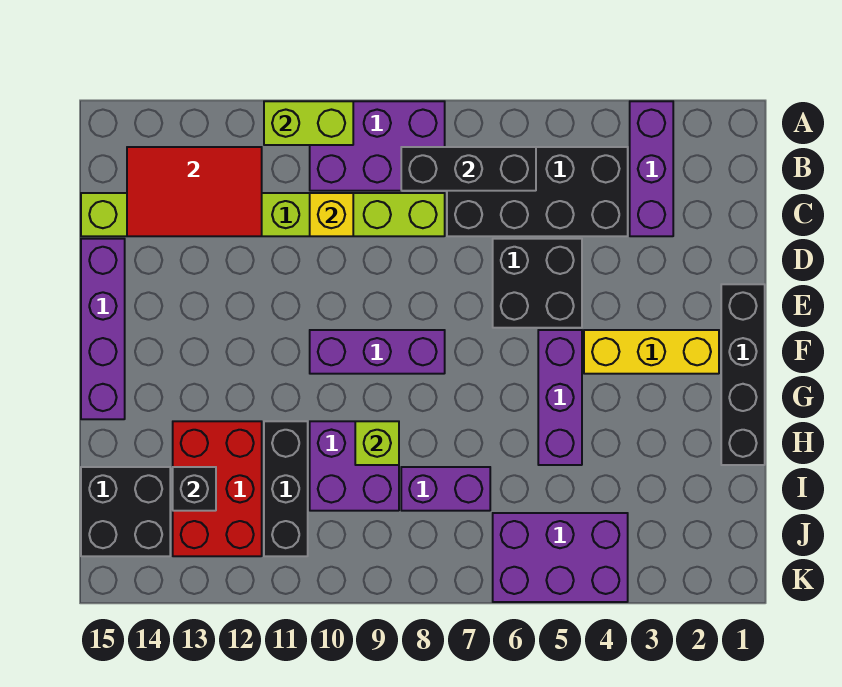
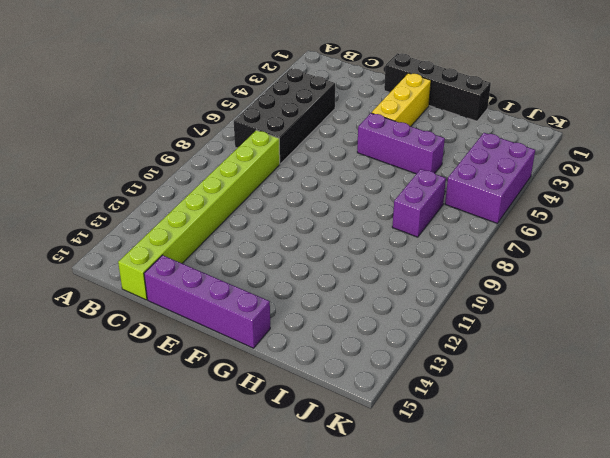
none -> purple brick A3:C3 level 1
none -> purple brick A8:B10 level 1
none -> black brick D5:E6 level 1

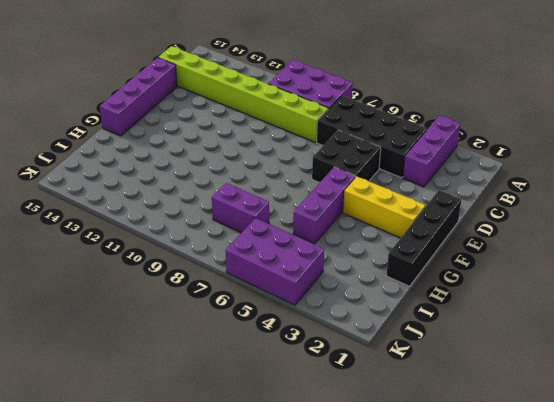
none -> purple brick F8:F10 level 1
none -> purple brick H9:I10 level 1
none -> black brick H11:J11 level 1

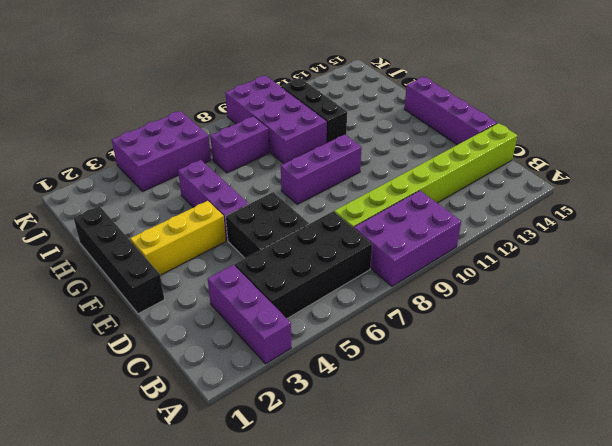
purple brick H9:K10 level 1 -> purple brick H9:I10 level 1
none -> red brick H12:J13 level 1
none -> black brick I14:J15 level 1
none -> lime brick A10:A11 level 2

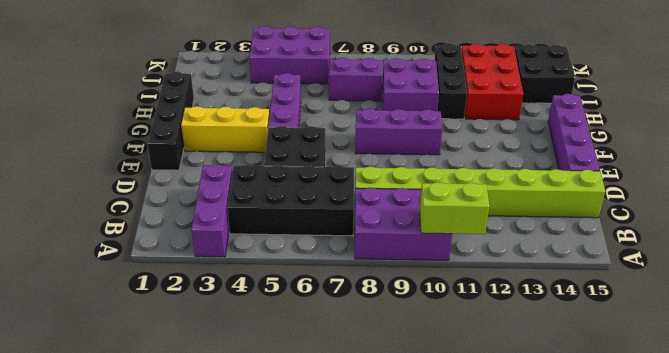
none -> black brick B6:B8 level 2
none -> red tile B12:C14 level 2
none -> yellow brick C10 level 2

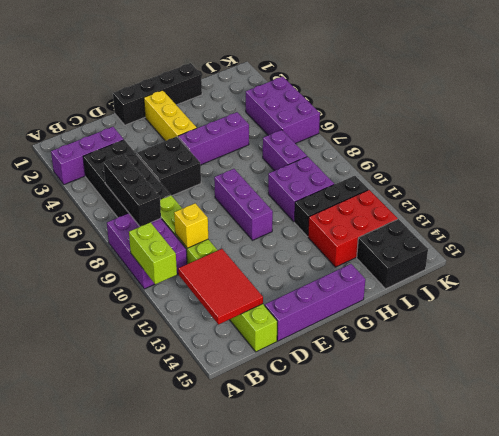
none -> lime brick H9 level 2
none -> black brick I13 level 2

